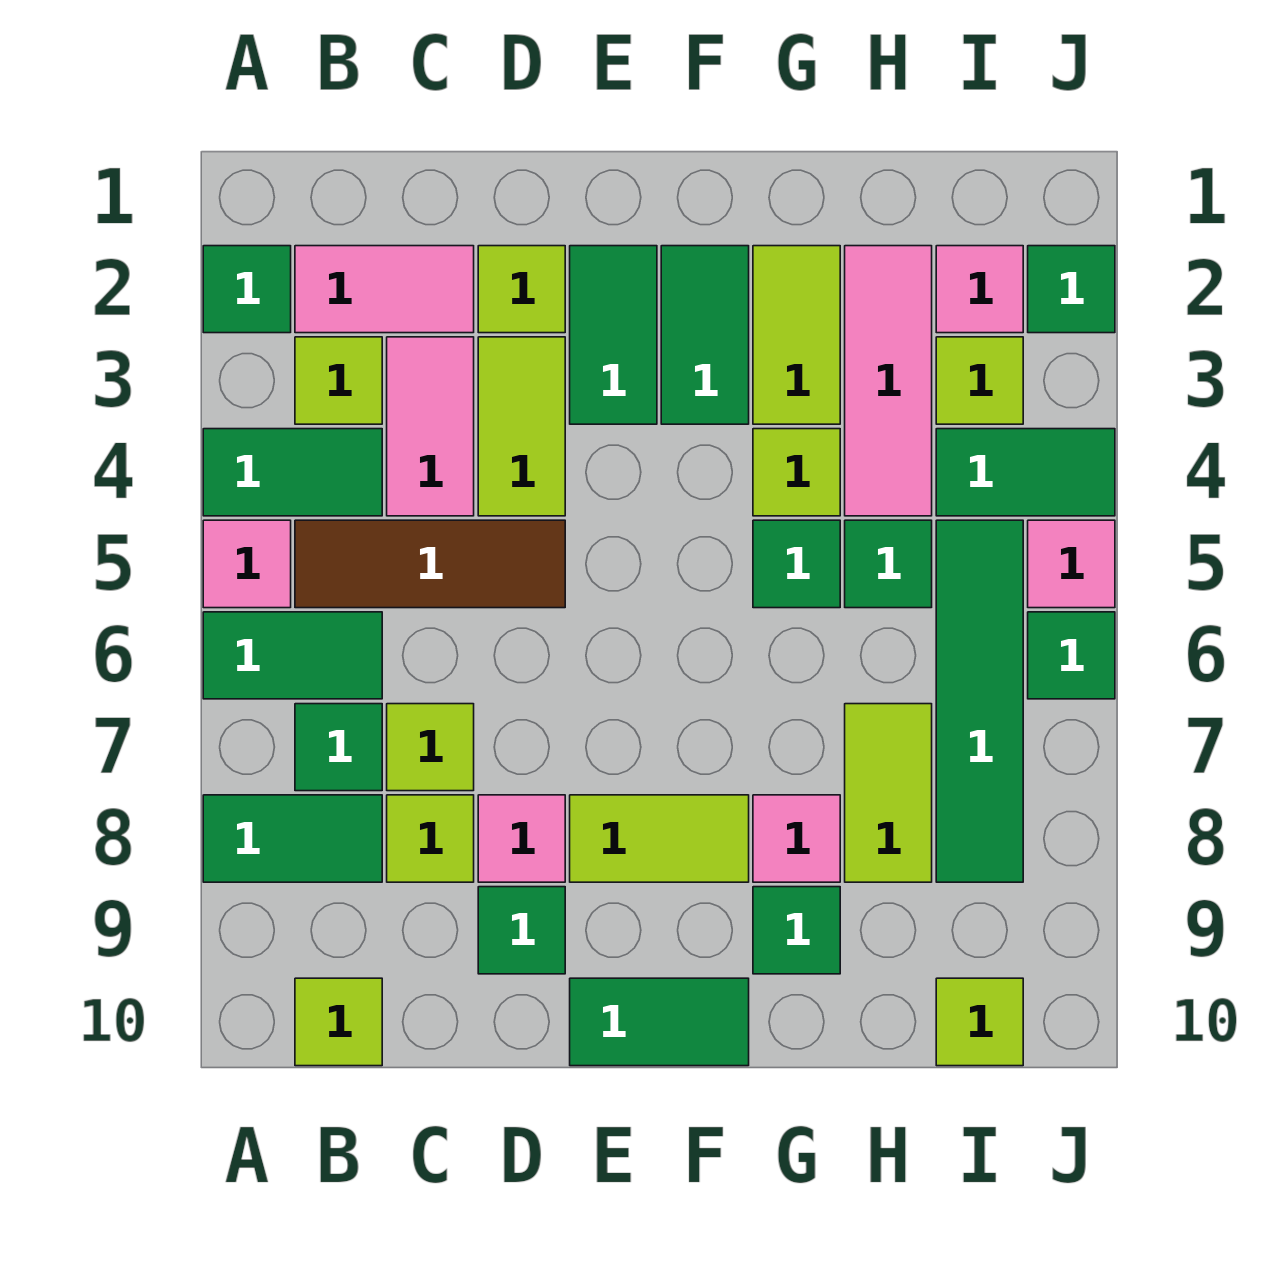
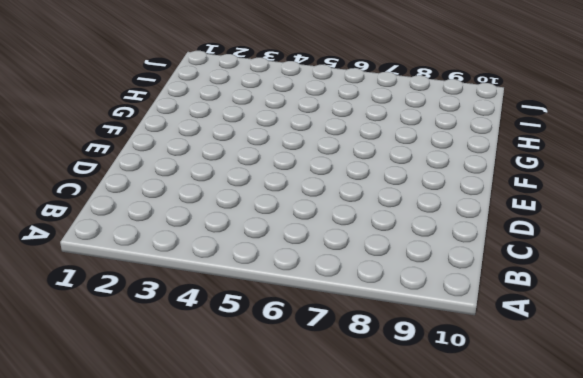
none -> green tile A2 level 1
none -> green tile A4:B4 level 1
none -> pink tile A5 level 1
none -> green tile A6:B6 level 1

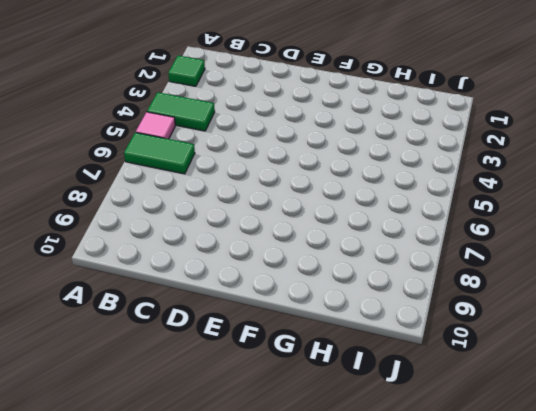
none -> green tile A8:B8 level 1
none -> pink tile B2:C2 level 1
none -> lime tile B3 level 1
none -> brown tile B5:D5 level 1

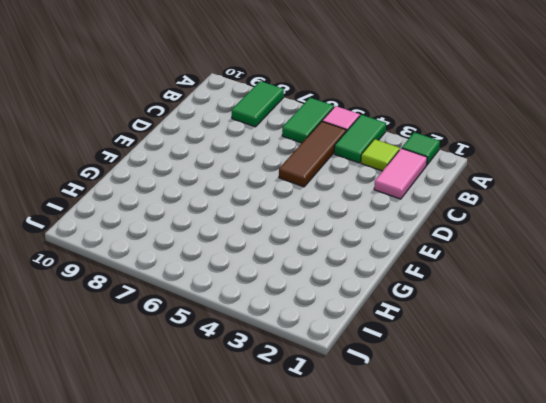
none -> green tile B7 level 1
none -> lime tile B10 level 1
none -> pink tile C3:C4 level 1
none -> lime tile C7 level 1

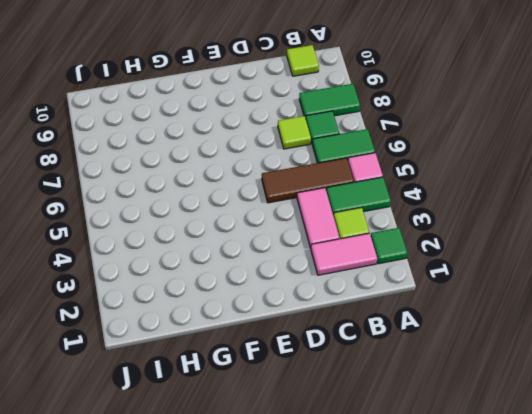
none -> lime tile C8 level 1
none -> lime tile D2 level 1
none -> lime tile D3:D4 level 1
none -> pink tile D8 level 1

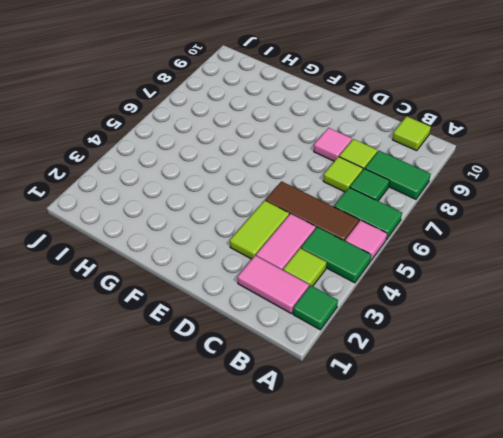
none -> lime tile D2 level 1
none -> green tile D9 level 1
none -> green tile E2:E3 level 1
none -> lime tile E8:F8 level 1

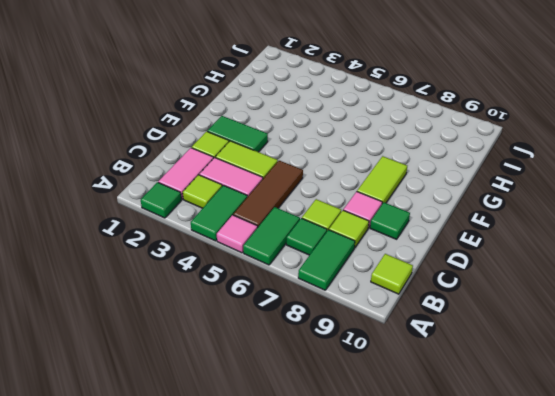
none -> green tile E10:F10 level 1
none -> green tile F2:F3 level 1
none -> lime tile G2:G3 level 1
none -> lime tile G4 level 1

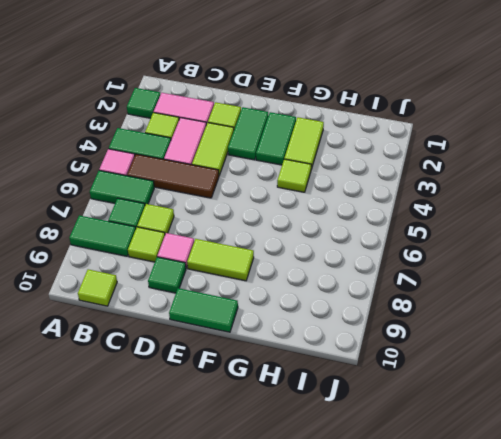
none -> green tile G5 level 1
none -> pink tile G8 level 1
none -> green tile G9 level 1
none -> pink tile H2:H4 level 1

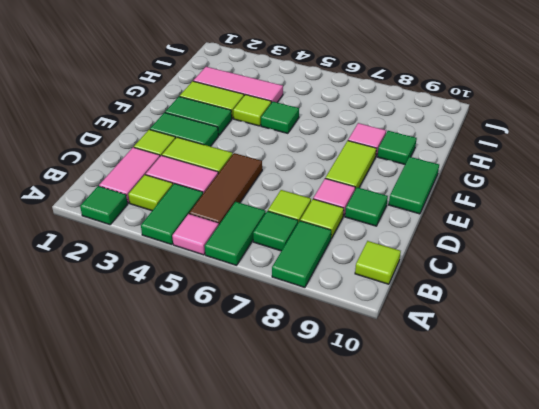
none -> green tile H5 level 1
none -> lime tile H7:H8 level 1
none -> pink tile I2 level 1
none -> lime tile I3 level 1

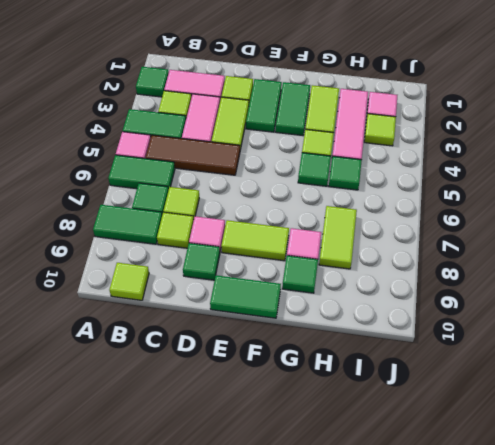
none -> green tile I4:J4 level 1
none -> green tile I5:I8 level 1
none -> lime tile I10 level 1
none -> green tile J2 level 1

